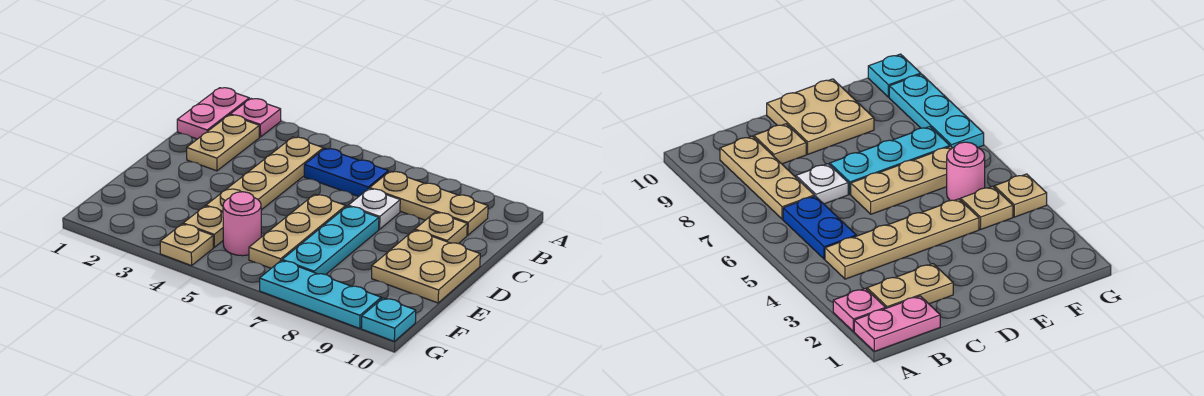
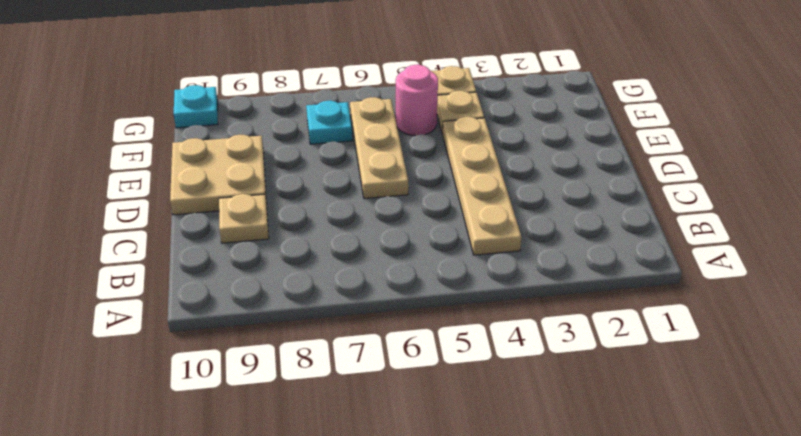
cyan plate F7 level 1 -> cyan plate D7:F7 level 1
none -> pink plate A1:B1 level 1
none -> pink plate A2 level 1
none -> tan plate B2:C2 level 1

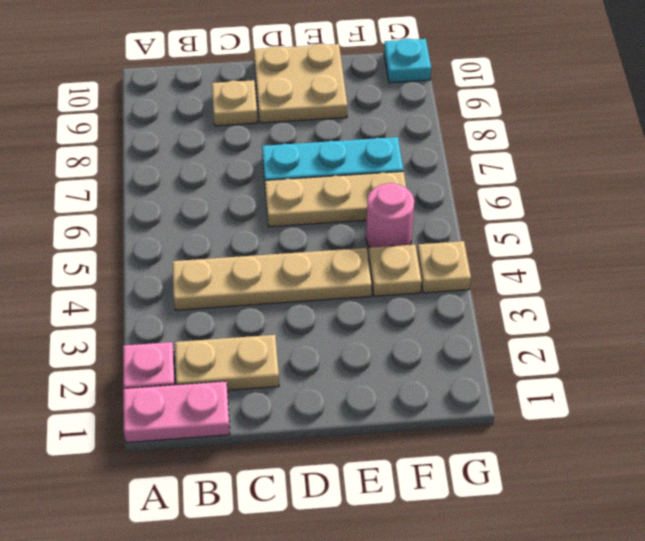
none -> blue plate B5:B6 level 1
none -> tan plate B7:B9 level 1
none -> white plate C7 level 1

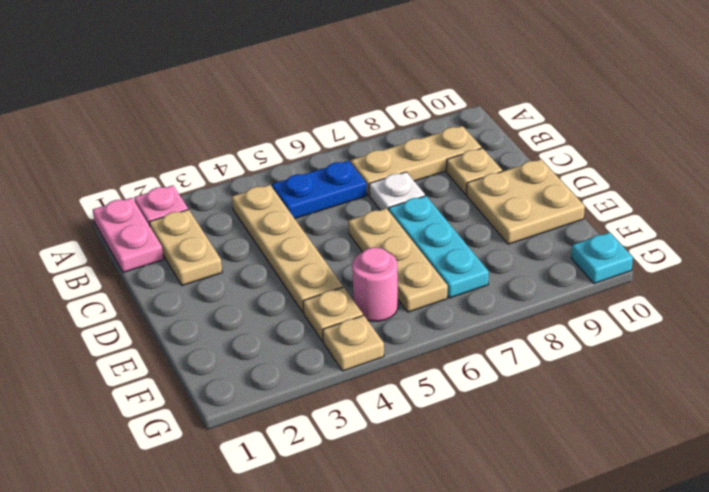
none -> cyan plate G7:G9 level 1

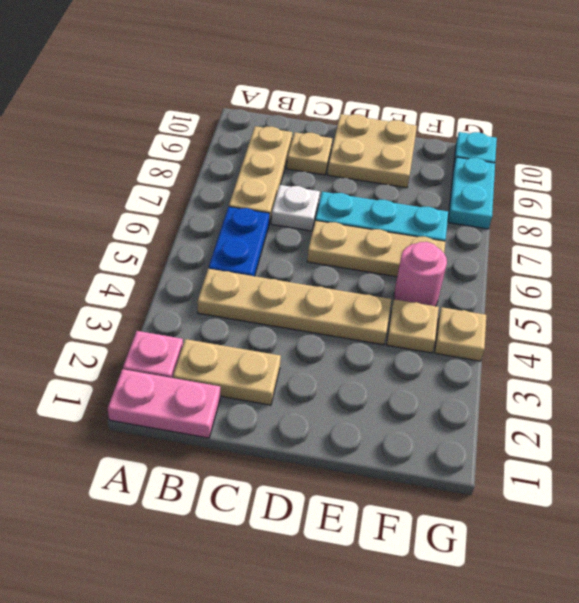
cyan plate G8:G9 level 1 -> cyan plate G7:G9 level 1

